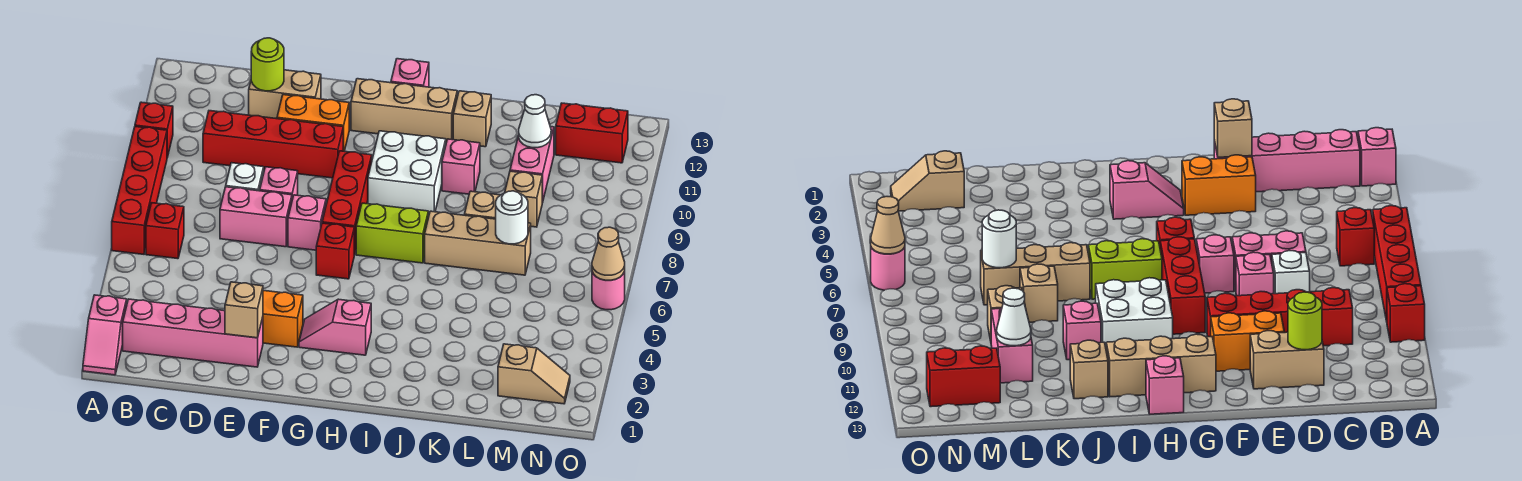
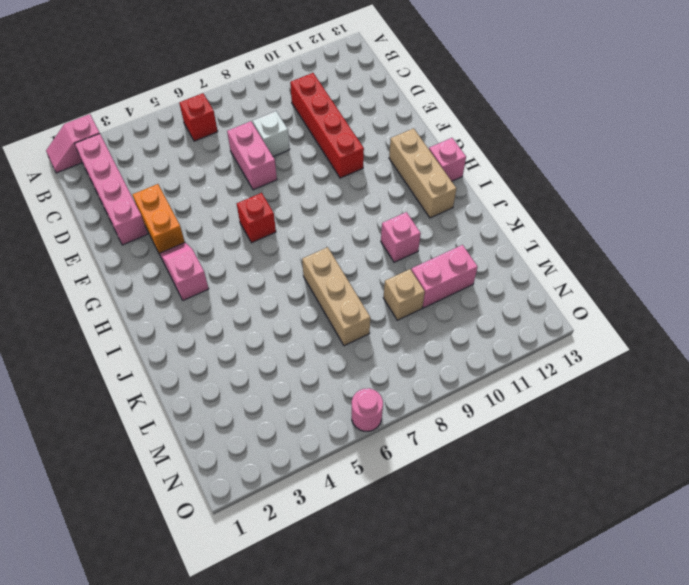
none -> red brick A6:A9 level 1
none -> red brick A10 level 1
none -> tan brick D12:E12 level 1
none -> pink brick E8 level 1

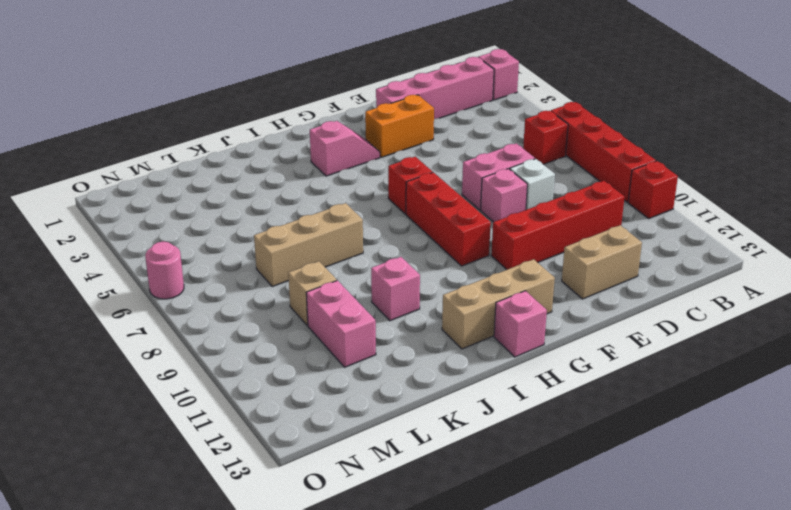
none -> orange brick E11:F11 level 1
none -> pink brick F7 level 1
none -> lime brick H7:I7 level 1
none -> white brick H9:I10 level 1

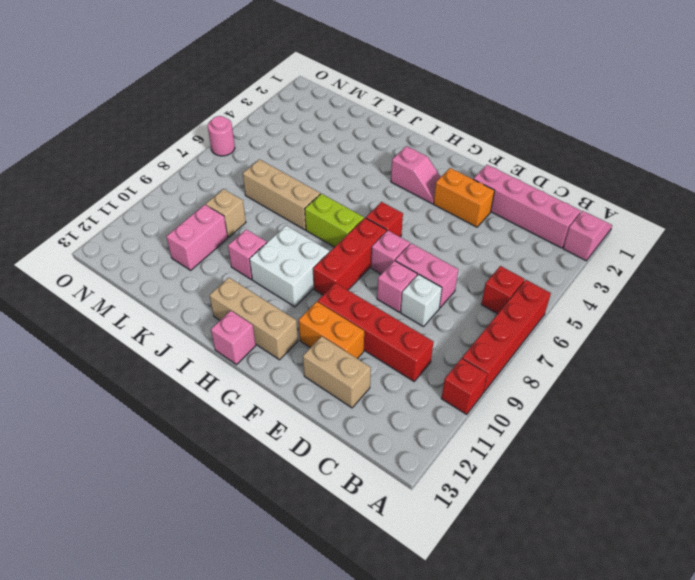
none -> tan brick J12 level 1
none -> tan brick K8 level 1
none -> tan slope M2:N2 level 1 top M
none -> red brick M12:N12 level 1

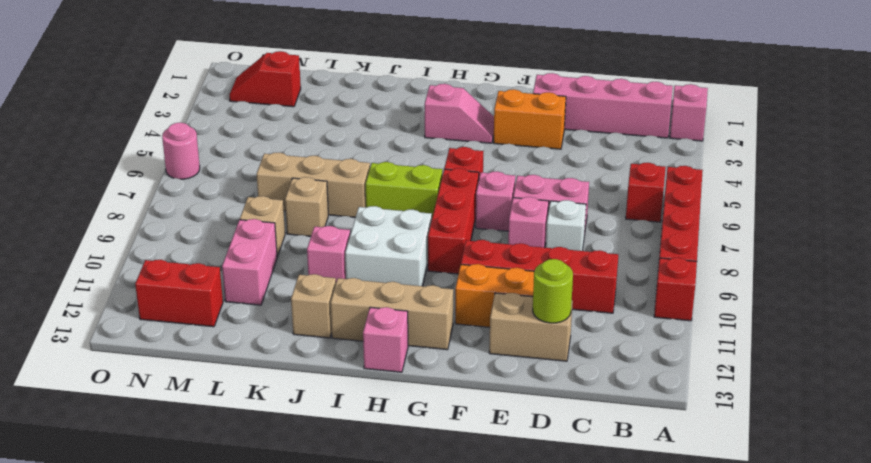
red slope M2:N2 level 1 top M -> tan slope M2:N2 level 1 top M
none -> tan brick E2 level 2
none -> white round brick L7 level 2
none -> white cone L11 level 2
none -> tan cone O6 level 2

